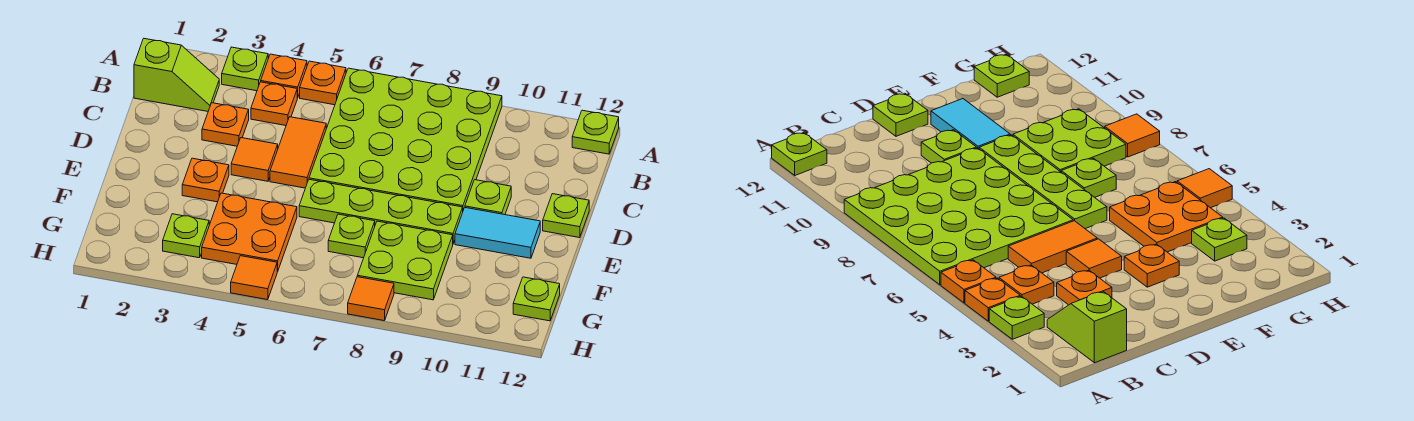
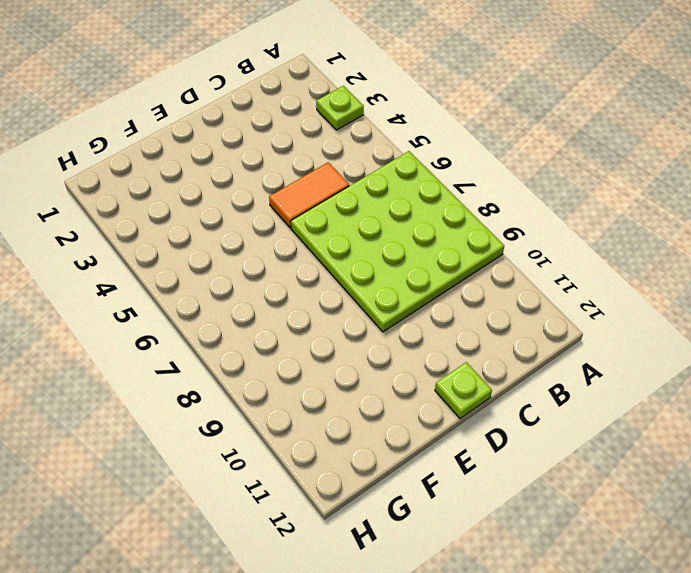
none -> orange plate A4 level 1
none -> orange plate A5 level 1
none -> lime plate A12 level 1

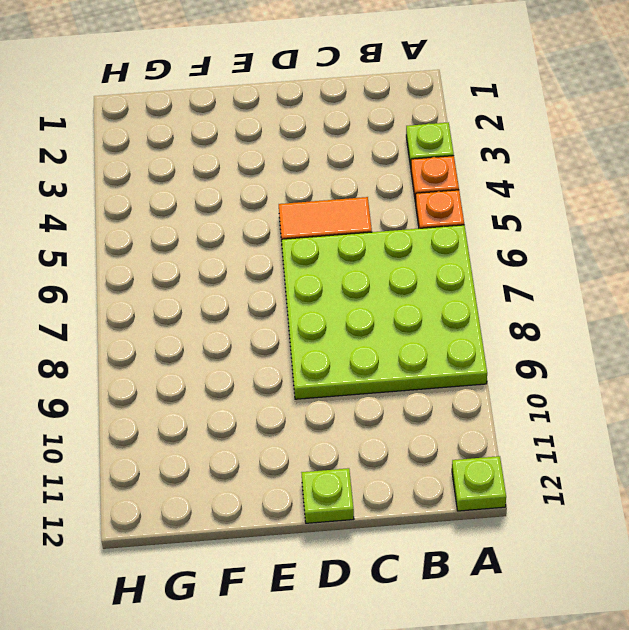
none -> lime slope B1:B2 level 1 top 1
none -> orange plate B4 level 1
none -> orange plate C3 level 1

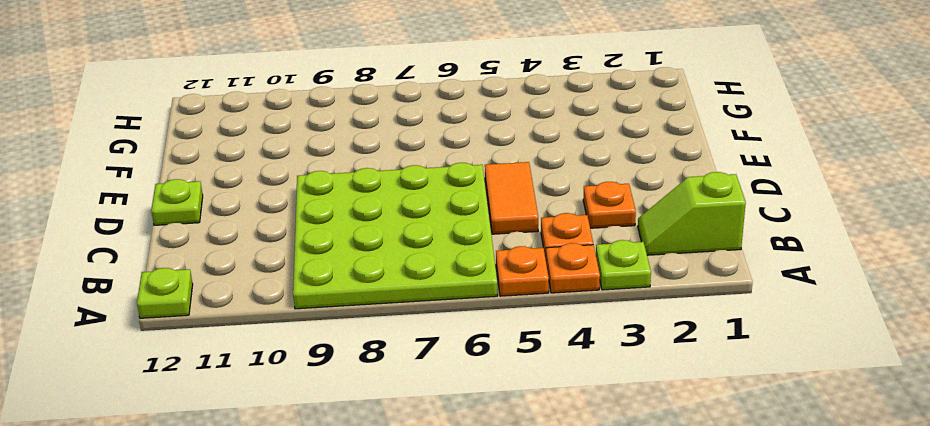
none -> orange tile D4 level 1
none -> lime plate D10 level 1
none -> orange plate E3 level 1

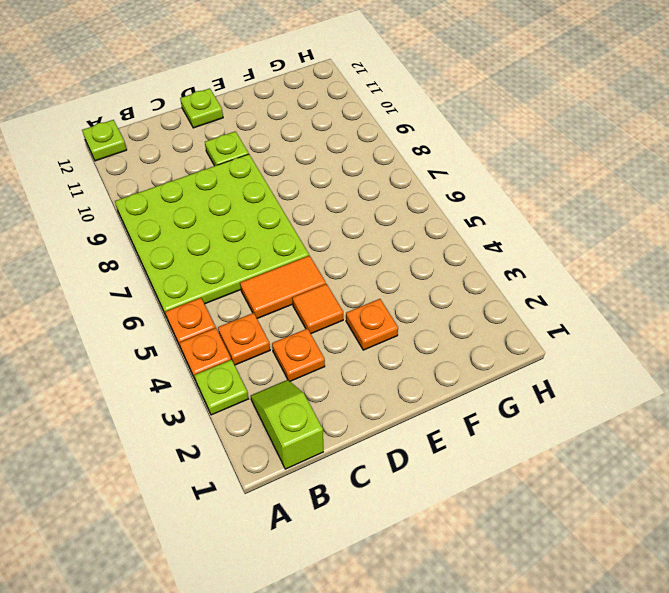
none -> lime plate E6:E9 level 1
none -> cyan tile E10:E11 level 1
none -> orange plate F4:G5 level 1

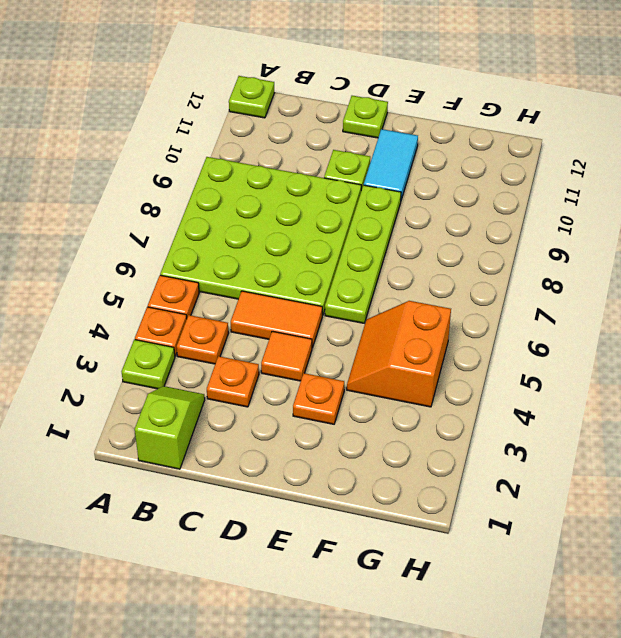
orange slope F4:G5 level 1 top G -> orange plate F4:G5 level 1
none -> lime plate F7 level 1
none -> lime plate F8:G9 level 1
none -> lime plate G3 level 1

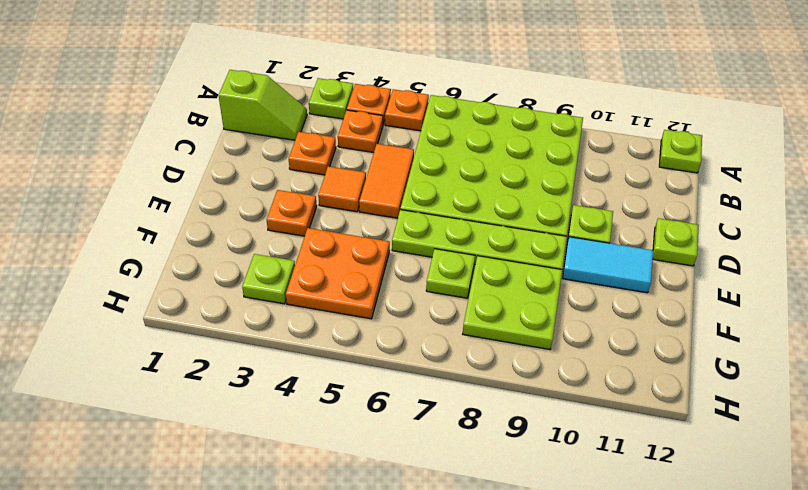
none -> lime plate G12 level 1
none -> orange tile H5 level 1
none -> orange tile H8 level 1

